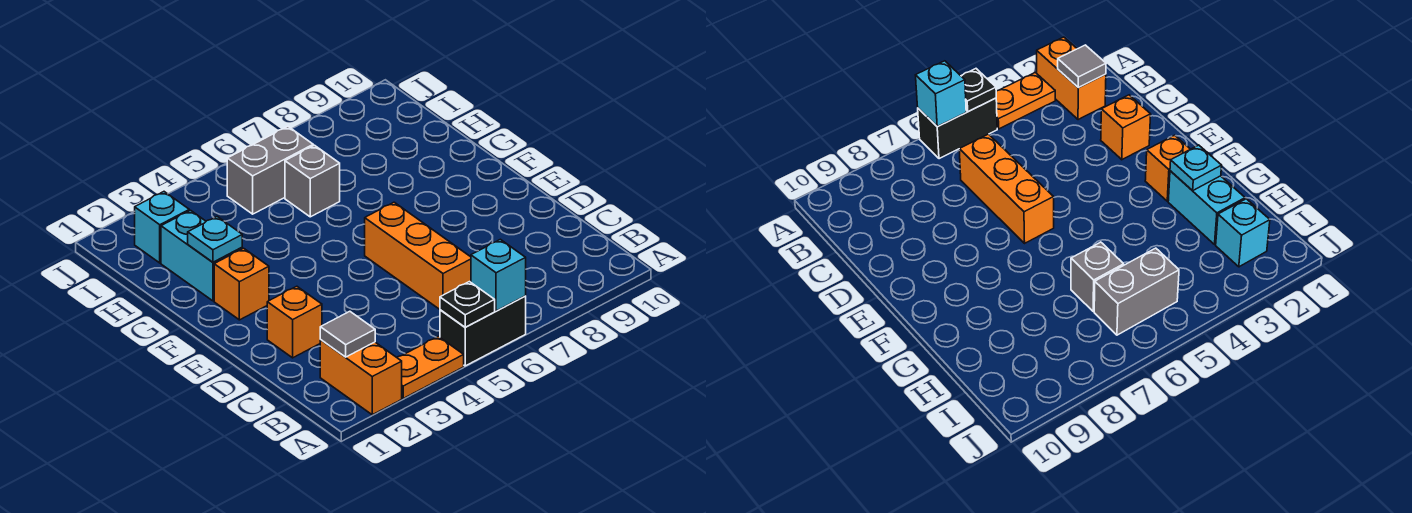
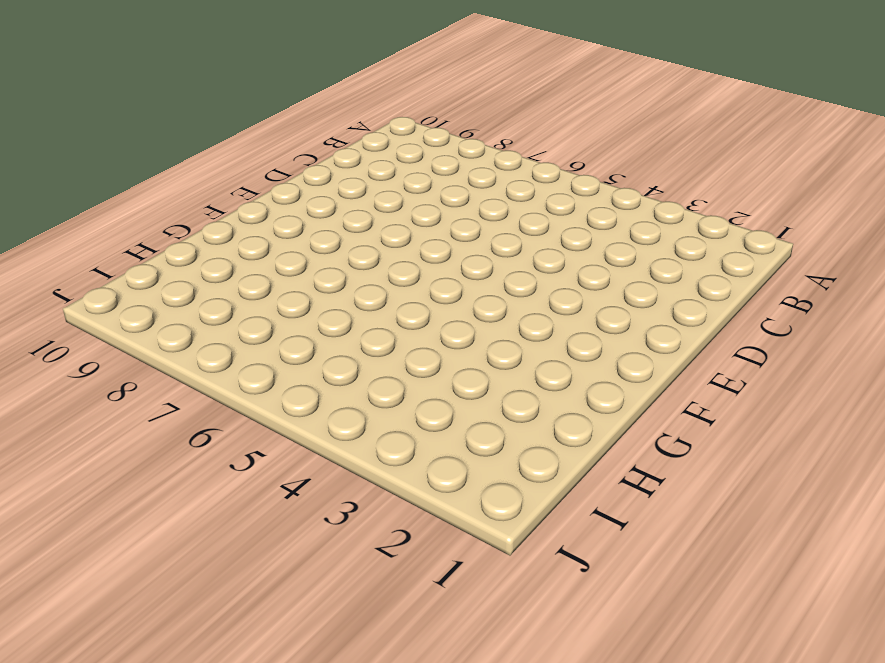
none -> orange brick A2:B2 level 1
none -> orange plate A3:A4 level 1
none -> black brick A5:A6 level 1

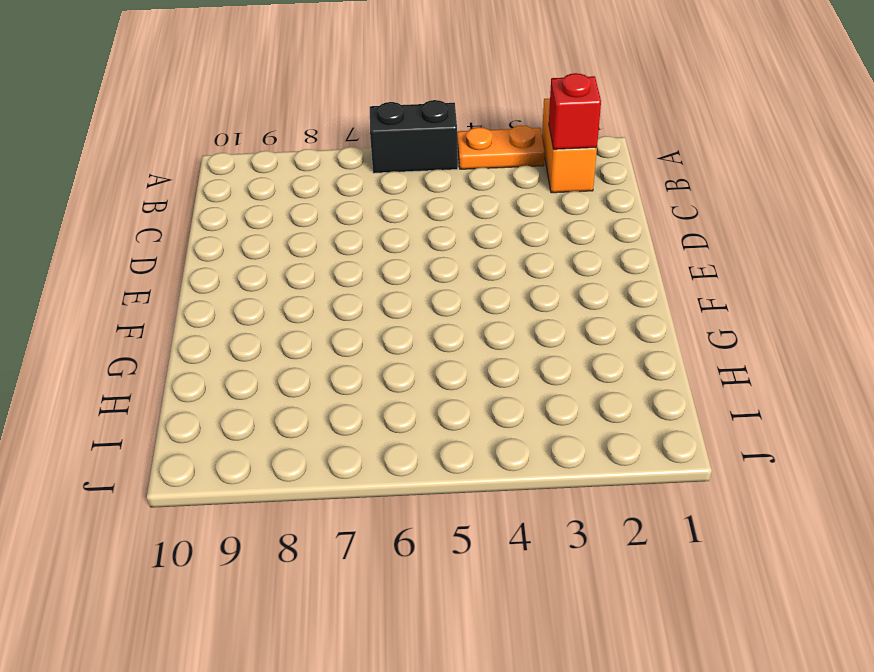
red brick B2 level 2 -> grey tile B2 level 2
none -> orange brick C6:E6 level 1
none -> orange brick D2 level 1
none -> orange brick F2 level 1

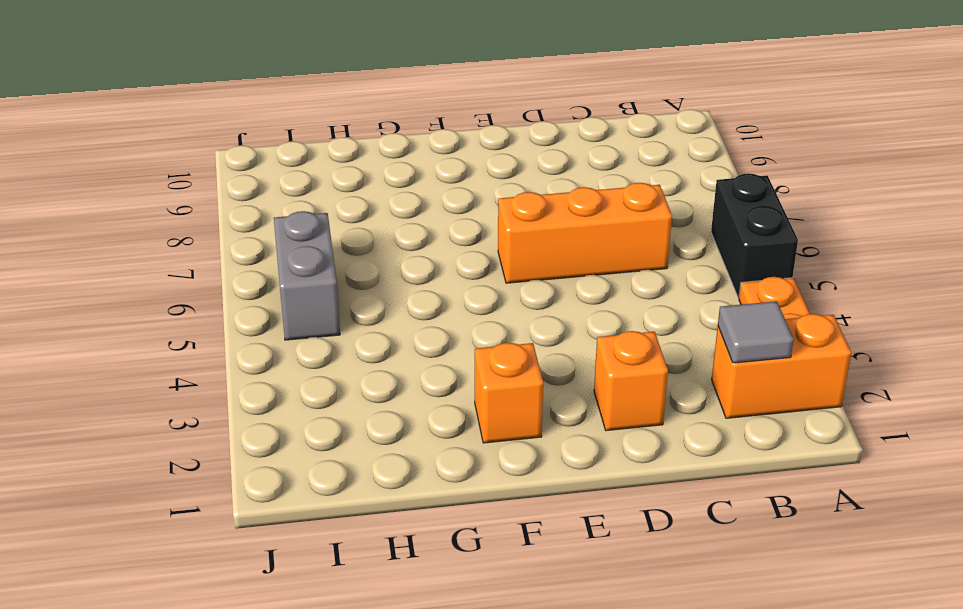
none -> cyan brick G2:H2 level 1
none -> grey brick H6 level 1
none -> cyan brick I2 level 1

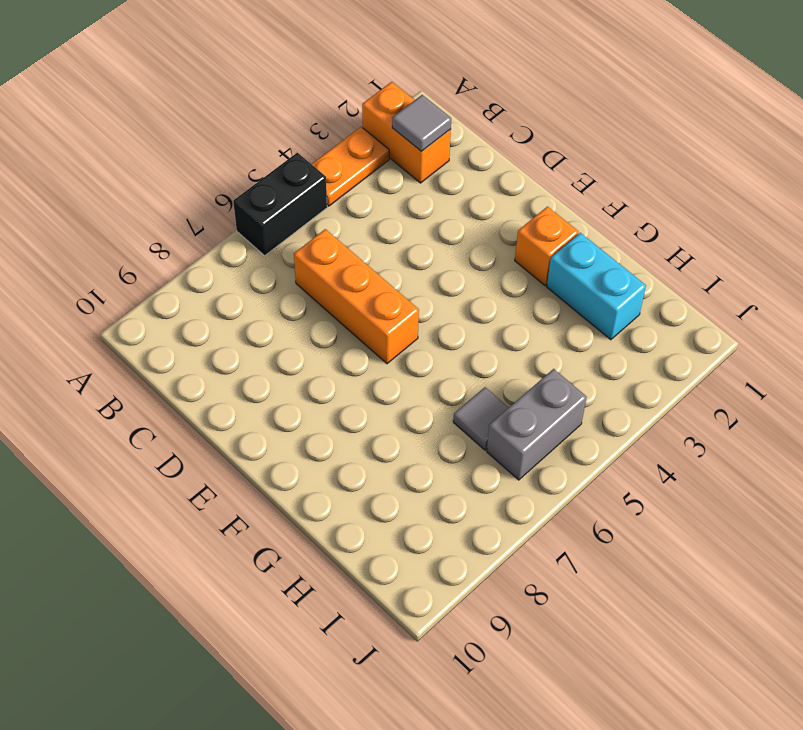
grey tile H6 level 1 -> grey brick H6 level 1
none -> orange brick D2 level 1
none -> cyan brick I2 level 1
none -> black plate A5 level 2

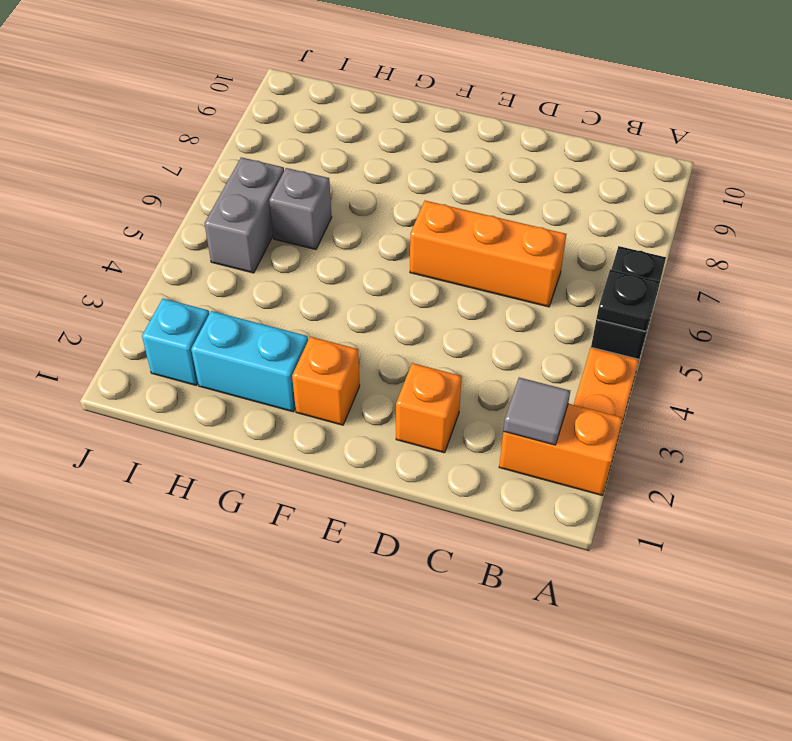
none -> cyan brick A6 level 2
none -> cyan plate G2 level 2

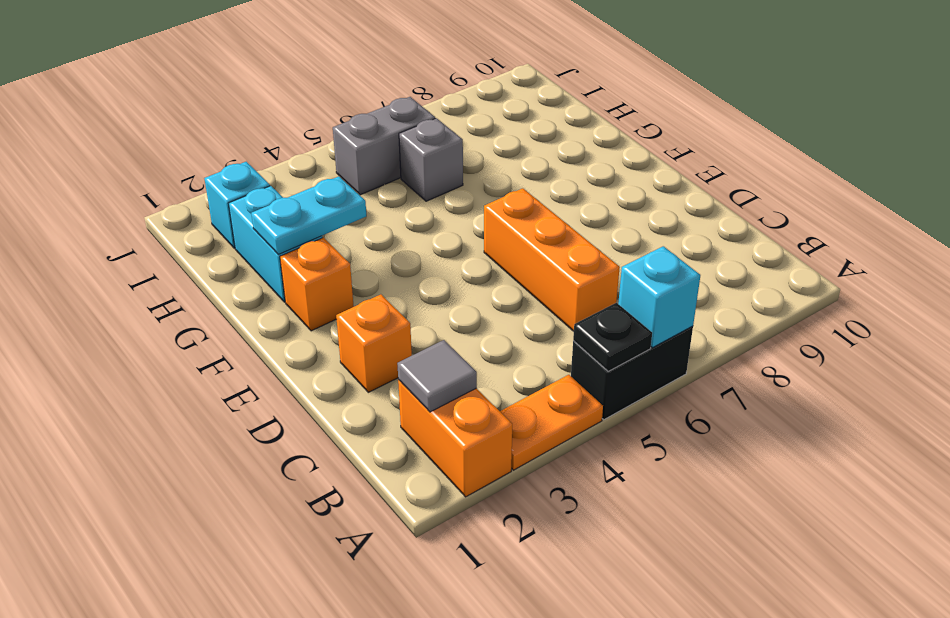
cyan plate G2:G3 level 2 -> cyan plate G2 level 2

